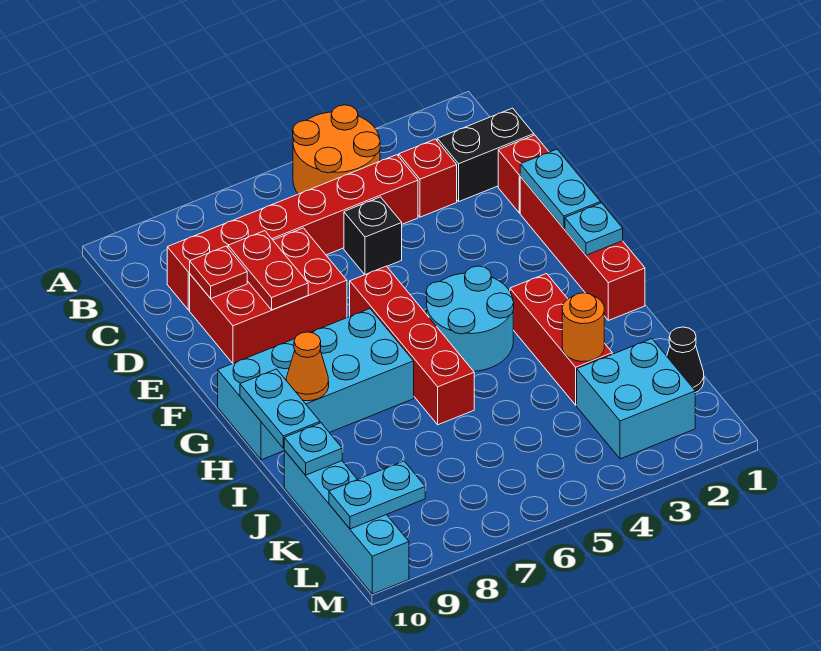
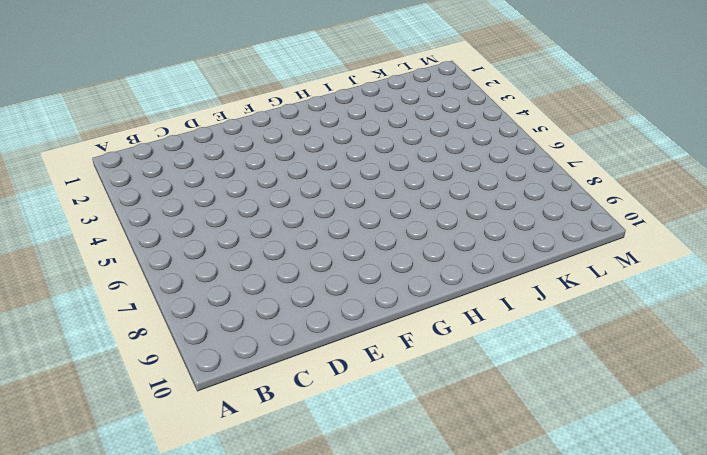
none -> orange round brick A4:B5 level 1
none -> black brick C1:C2 level 1
none -> red brick C3 level 1

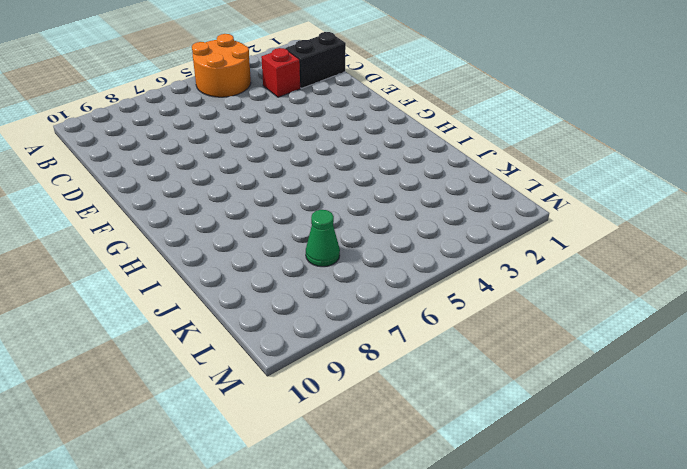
green cone K7 level 1 -> none
none -> red brick C4:C9 level 1
none -> red brick D1 level 1
none -> black brick D5 level 1

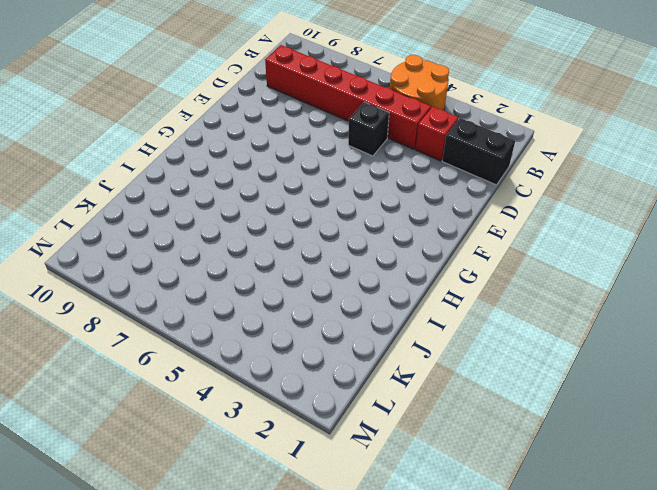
none -> red brick D1 level 1
none -> red brick D7:E9 level 1
none -> red brick E1:H1 level 1

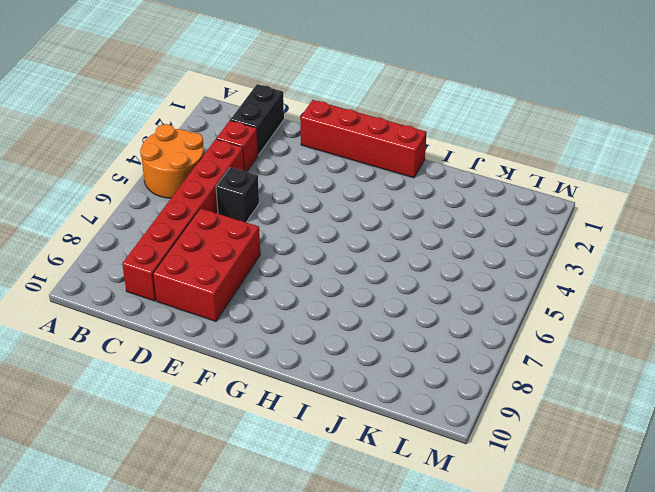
none -> red brick D1 level 1
none -> red brick F6:I6 level 1
none -> cyan round brick G4:H5 level 1

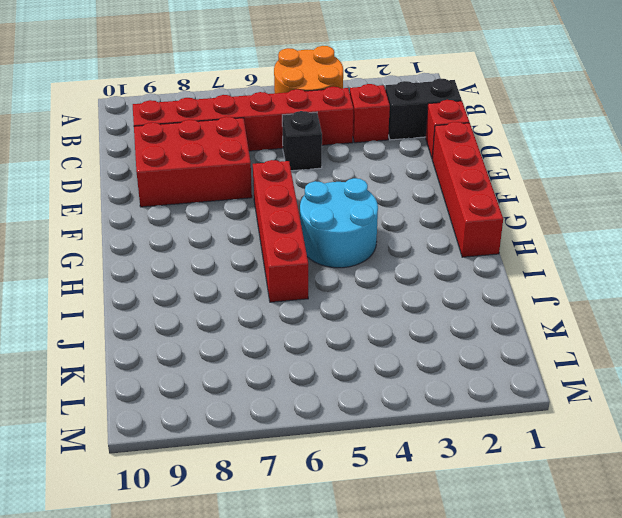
none -> cyan brick G7:H10 level 1
none -> red brick H3:J3 level 1
none -> cyan brick J10:M10 level 1

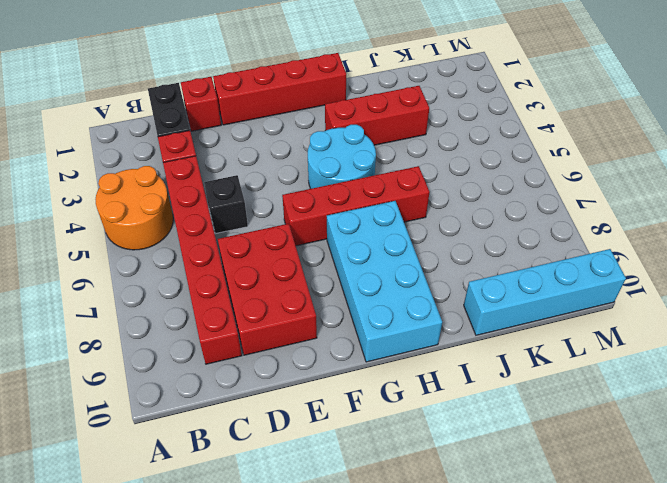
none -> black cone K1 level 1
none -> cyan brick K2:L3 level 1
none -> red plate D8:E8 level 2

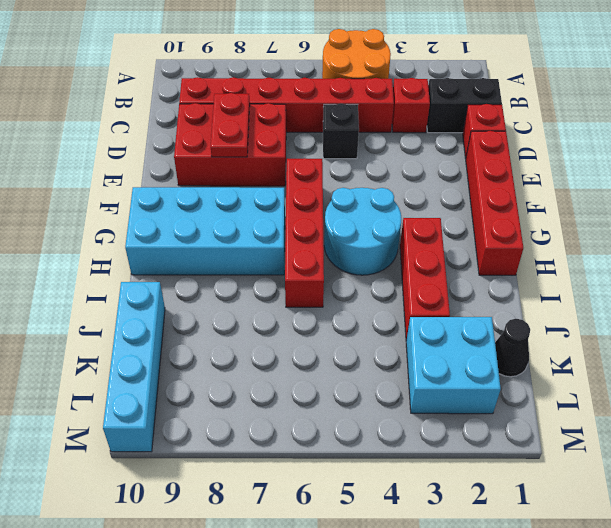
none -> red plate D9 level 2
none -> cyan plate E1:F1 level 2
none -> cyan plate G1 level 2

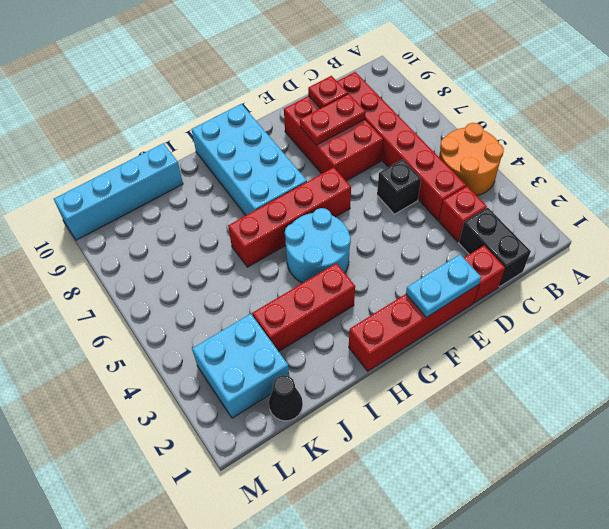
none -> cyan plate G1 level 2
none -> orange cone H9 level 2
none -> cyan plate H10:I10 level 2

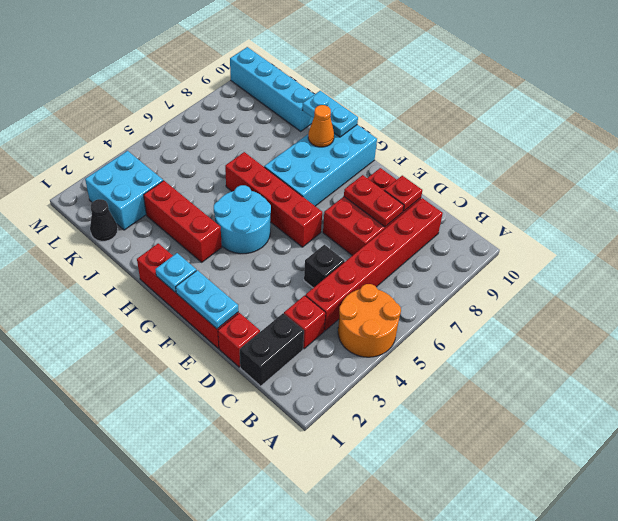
none -> orange round brick J3 level 2
none -> cyan plate J10 level 2
none -> cyan plate L9:L10 level 2

